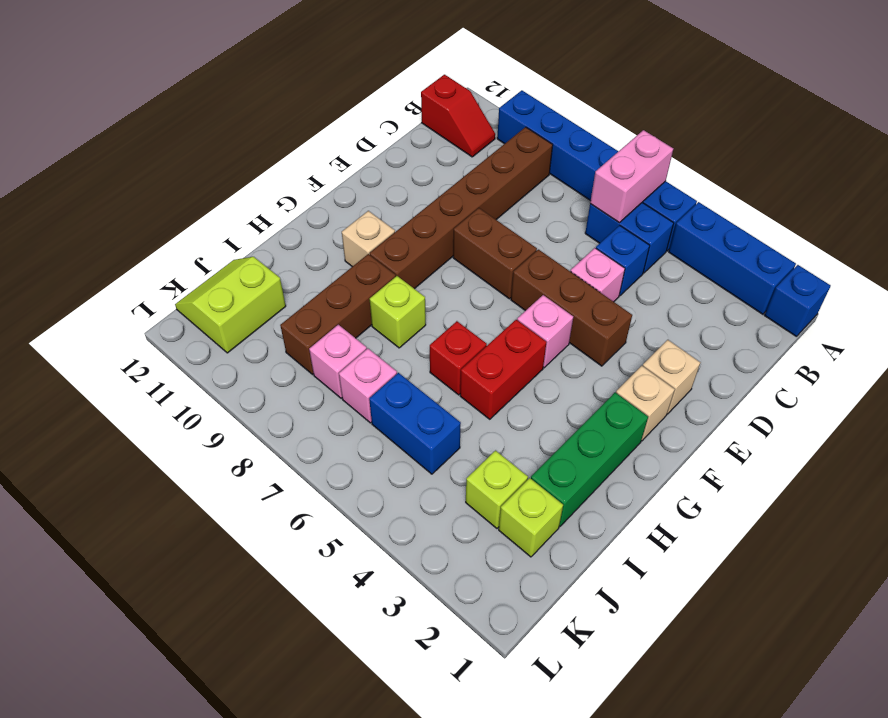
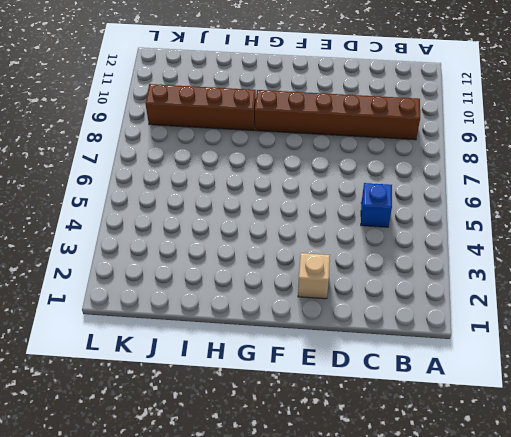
brown brick H9:K9 level 1 -> brown brick H9:J9 level 1
none -> blue brick A1 level 1
none -> blue brick A2:A4 level 1
none -> blue brick A5:A10 level 1

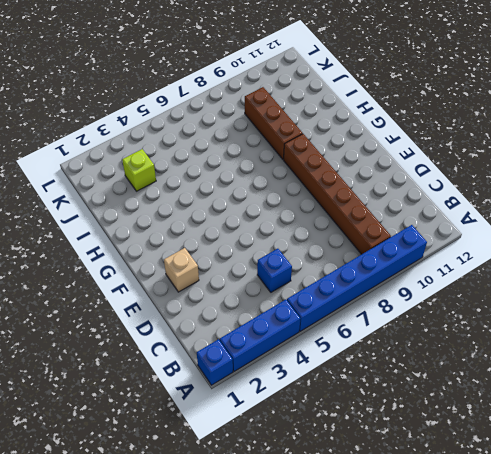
none -> blue brick B5:B6 level 1
none -> red slope B11:B12 level 1 top 12
none -> pink brick D5 level 1

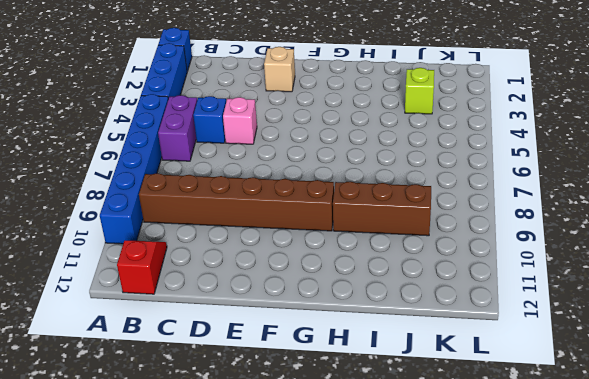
purple brick B5:B6 level 1 -> blue brick B5:B6 level 1
none -> brown brick E4:E6 level 1
none -> brown brick E7:E8 level 1
none -> tan brick F2 level 1

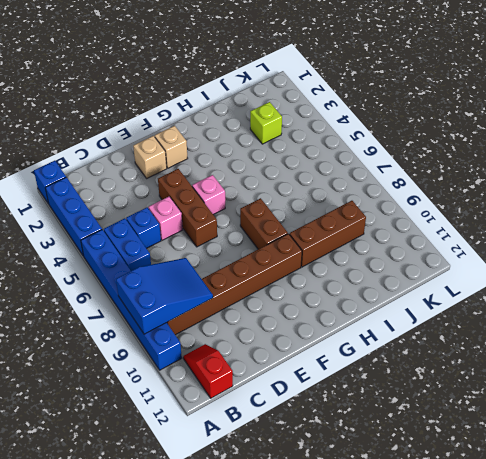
blue slope A8:C9 level 2 top A -> none
brown brick G7:G8 level 1 -> brown brick E7:E8 level 1
none -> green brick G2:I2 level 1
none -> red brick G5:H5 level 1
none -> tan brick G10 level 1

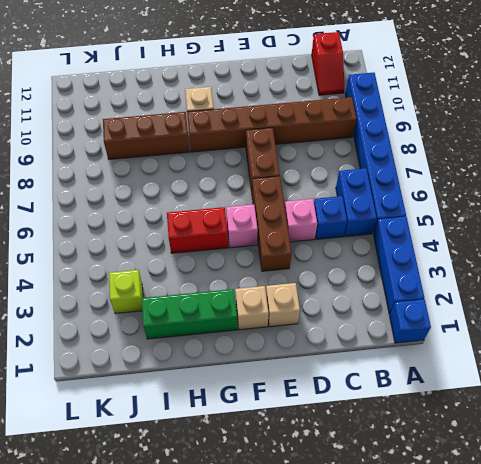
none -> red brick H6 level 1
none -> lime brick H8 level 1
none -> lime brick J2 level 1

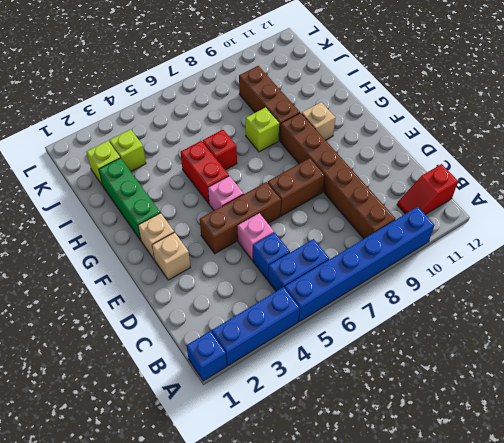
none -> blue brick J5:J6 level 1
none -> pink brick J7 level 1
none -> pink brick J8 level 1

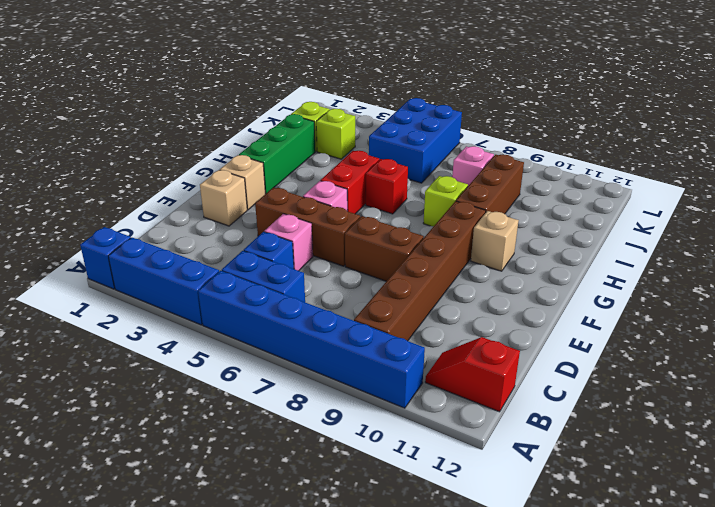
blue brick J5:L6 level 1 -> blue brick J5:J6 level 1
none -> pink brick J7 level 1
none -> lime slope J11:K12 level 1 top 11
none -> pink brick A6:B6 level 2

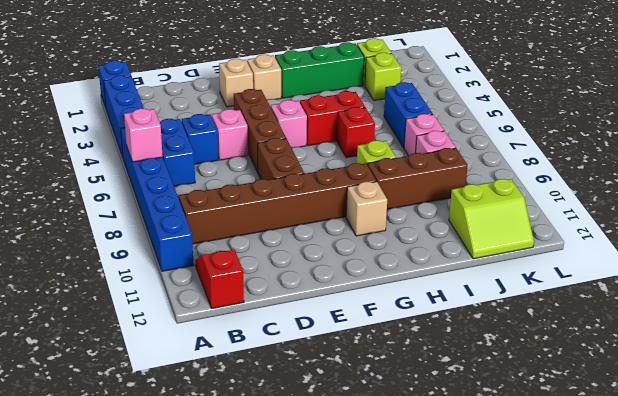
pink brick A6 level 2 -> pink brick A6:B6 level 2

